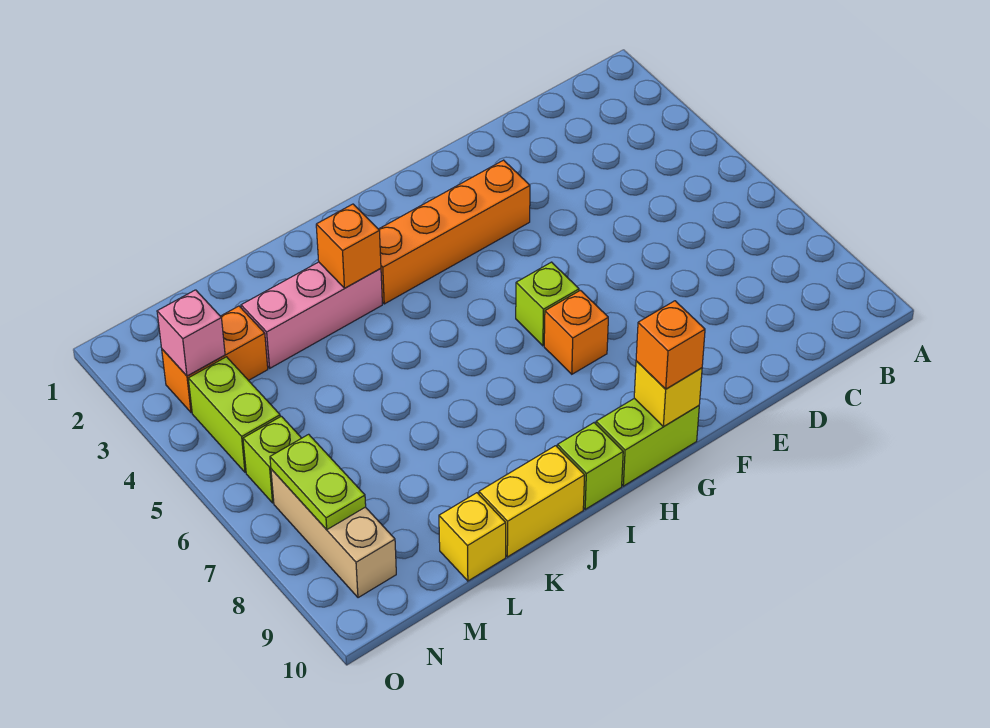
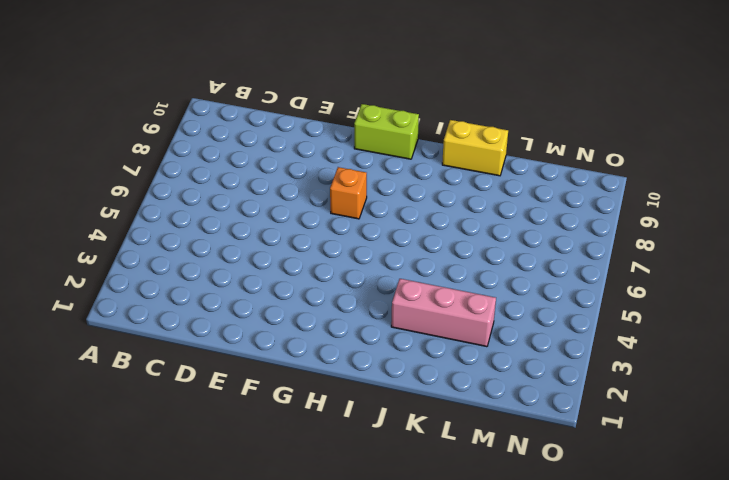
none -> orange brick F3:I3 level 1
none -> lime brick G6 level 1
none -> lime brick I10 level 1

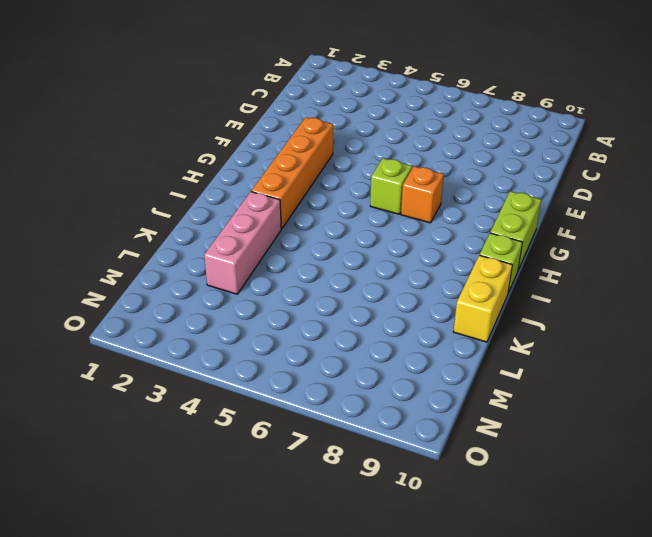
none -> yellow brick L10 level 1
none -> orange brick M3:N3 level 1
none -> lime brick N4:N5 level 1

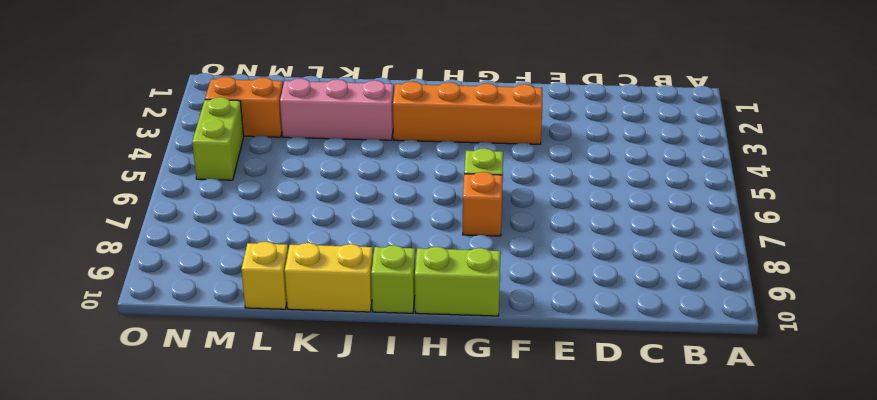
none -> lime brick N6 level 1
none -> tan brick N7:N9 level 1
none -> yellow brick G10 level 2

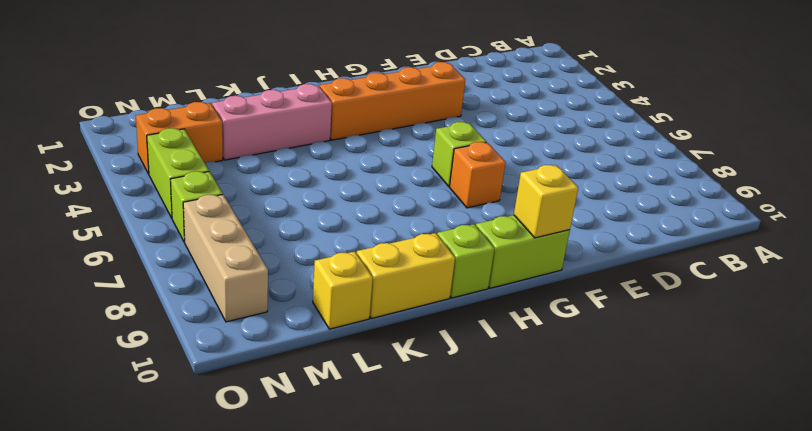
none -> orange brick J3 level 2
none -> pink brick N3 level 2
none -> lime plate N7:N8 level 2

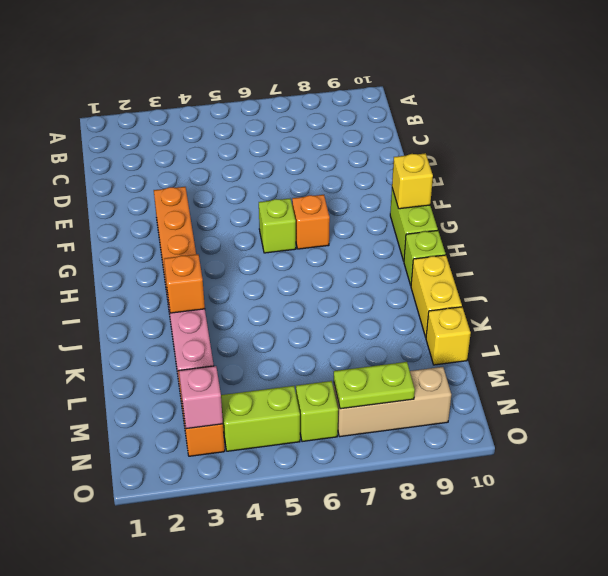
none -> orange brick G10 level 3

